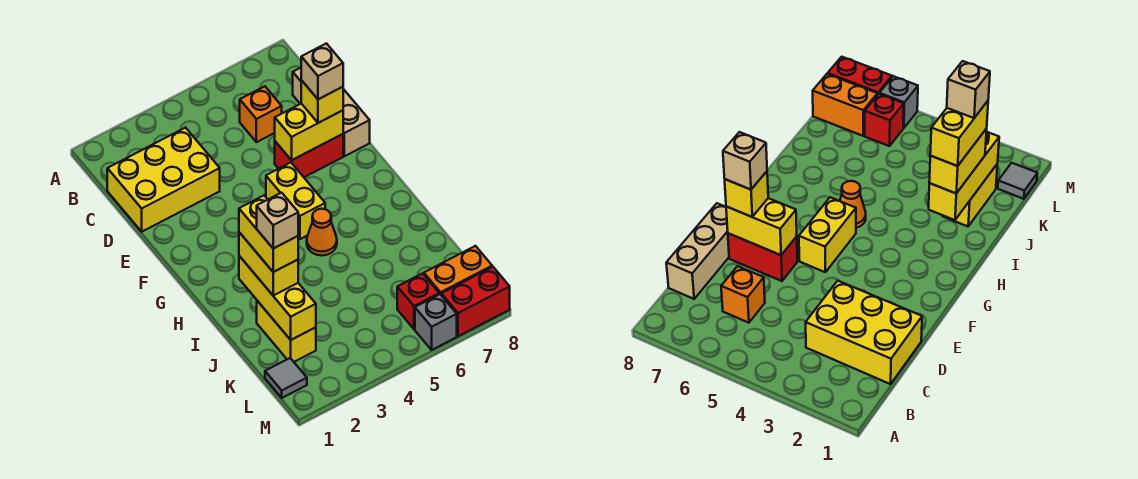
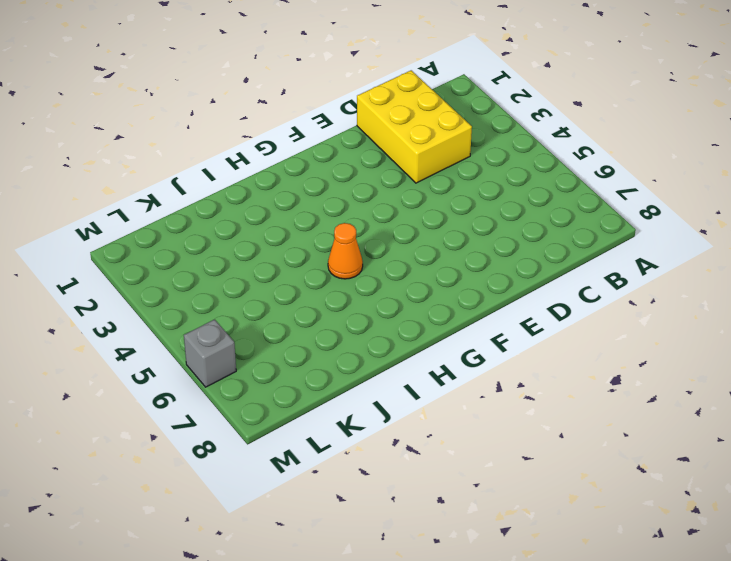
none -> orange brick C6 level 1
none -> tan brick C8:E8 level 1
none -> red brick E6:E7 level 1

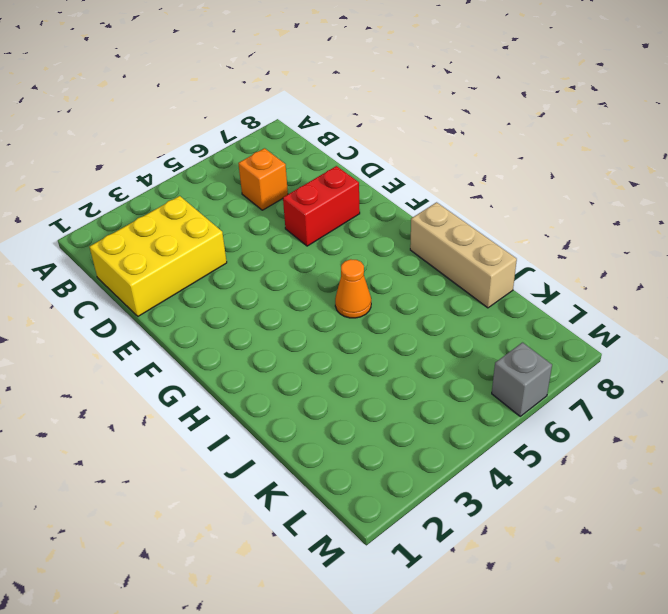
tan brick H8:J8 level 1 -> tan brick C8:E8 level 1
none -> yellow brick F5:G5 level 1
none -> yellow brick J2:K2 level 1
none -> grey tile L1 level 1

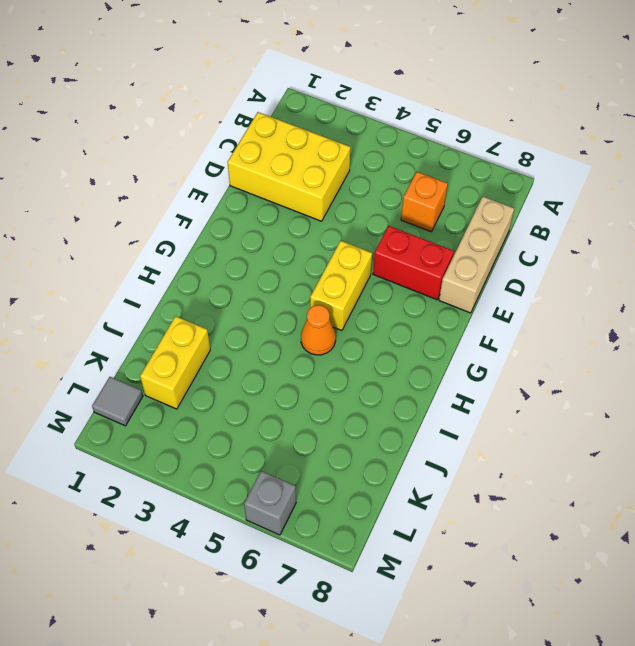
none -> red brick L6 level 1
none -> orange brick L7:L8 level 1
none -> red brick M7:M8 level 1

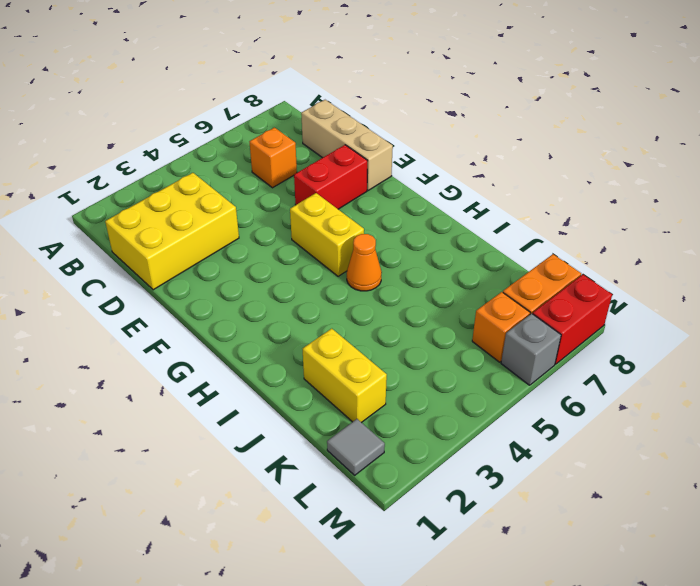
orange brick L6 level 1 -> red brick L6 level 1
none -> yellow brick E6:E7 level 2
none -> yellow brick I2:K2 level 2
none -> yellow brick E7 level 3

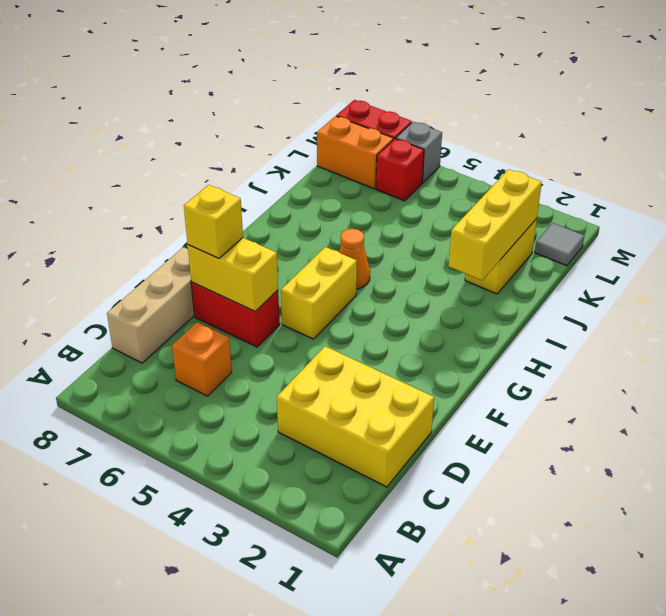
none -> yellow brick I2:J2 level 3
none -> tan brick E7 level 4
none -> yellow brick I2:J2 level 4

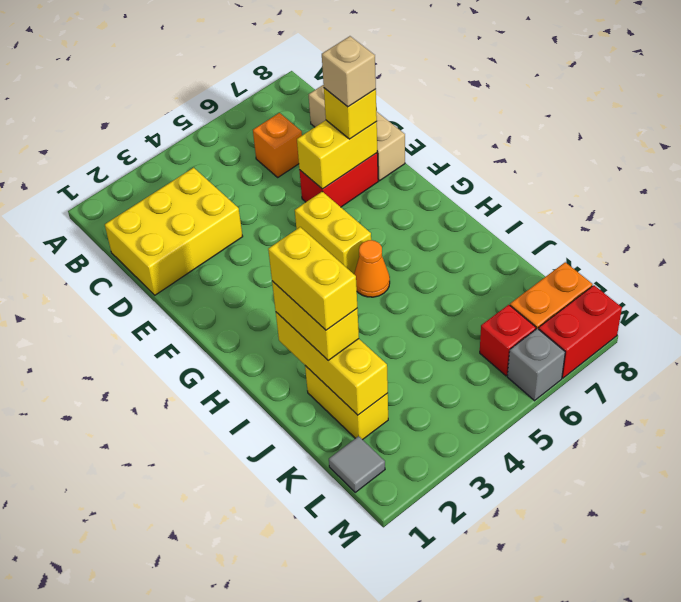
none -> tan brick J2 level 5

